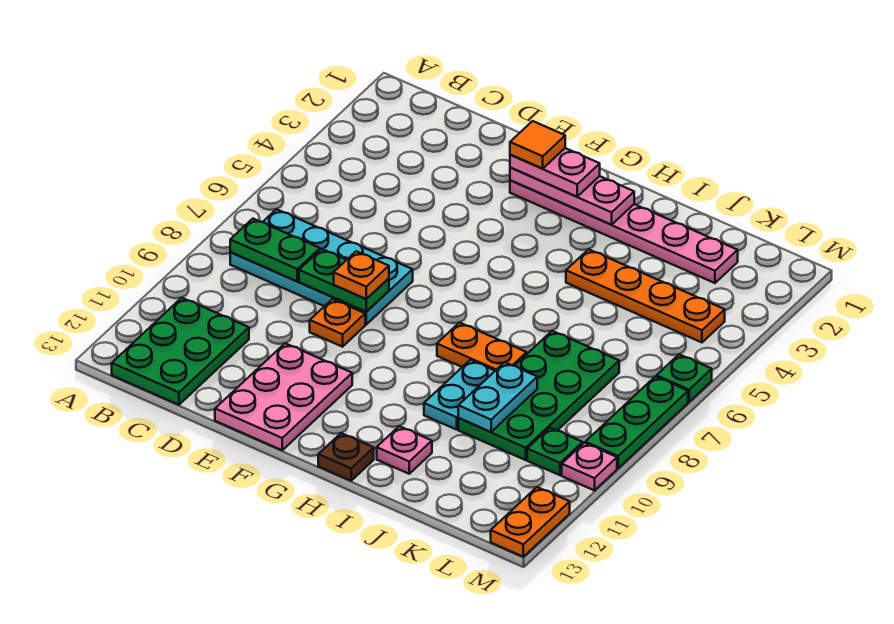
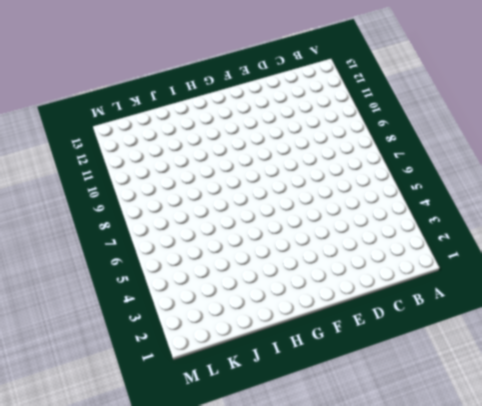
none -> cyan plate B7:E8 level 1
none -> green plate B11:C13 level 1
none -> orange plate E9 level 1

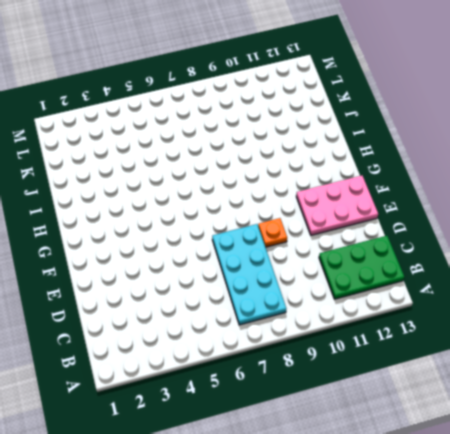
none -> pink plate F2:K2 level 1
none -> orange plate H8:I8 level 1
none -> brown plate H13 level 1

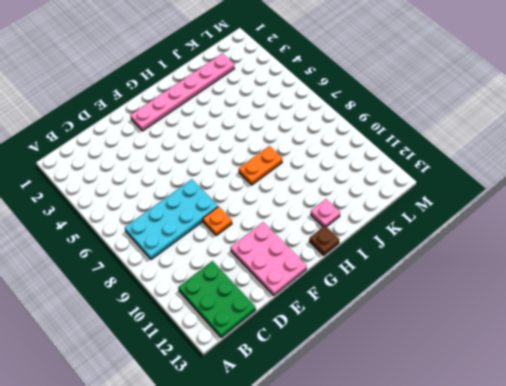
none -> orange plate I4:L4 level 1
none -> cyan plate I9:I10 level 1
none -> green plate J7:K10 level 1

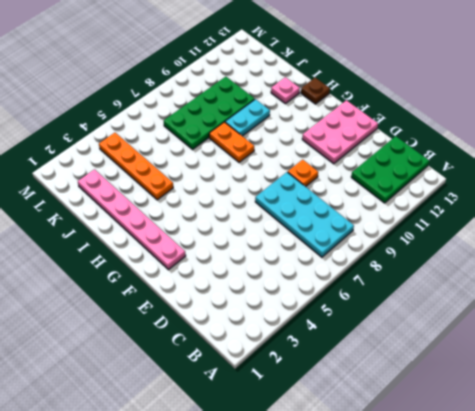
none -> green plate L10 level 1
none -> green plate M6 level 1
none -> green plate M7:M9 level 1

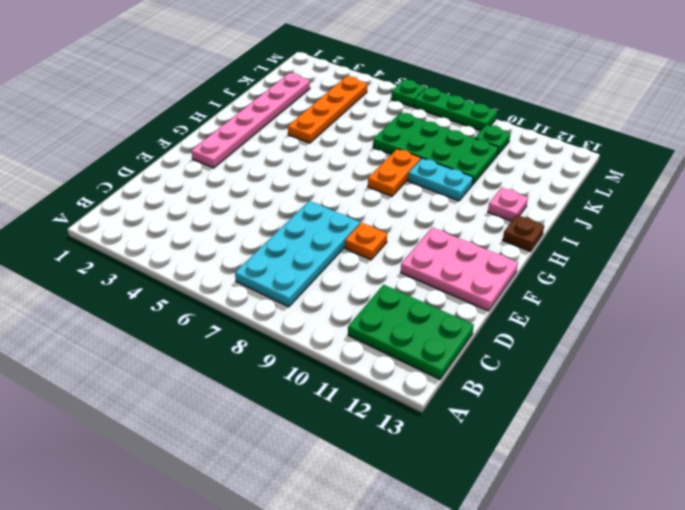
none -> pink plate M10 level 1
none -> orange plate M12:M13 level 1
none -> green plate B8:C8 level 2

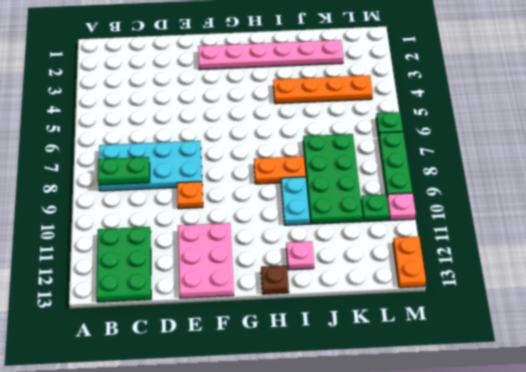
none -> green plate D8:E8 level 2
none -> pink plate F2:H2 level 2
none -> cyan plate J9:J10 level 2

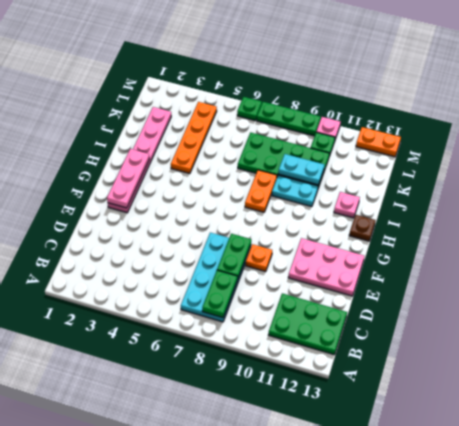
none -> orange plate E8 level 3
none -> pink plate F2:G2 level 3
none -> orange tile F2 level 4

